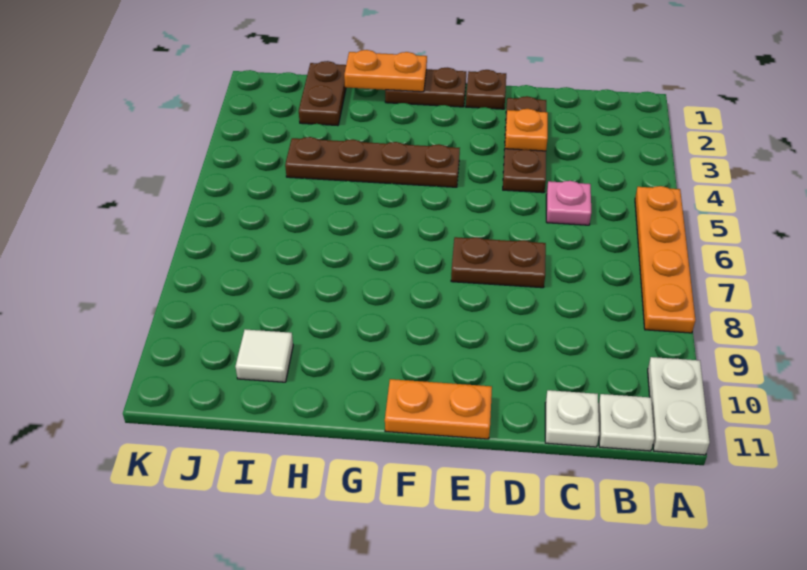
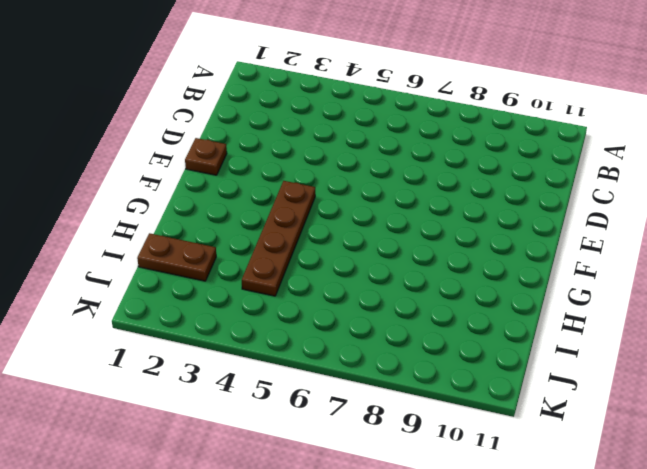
none -> orange plate A5:A8 level 1
none -> white plate A10:A11 level 1
none -> white plate B11 level 1

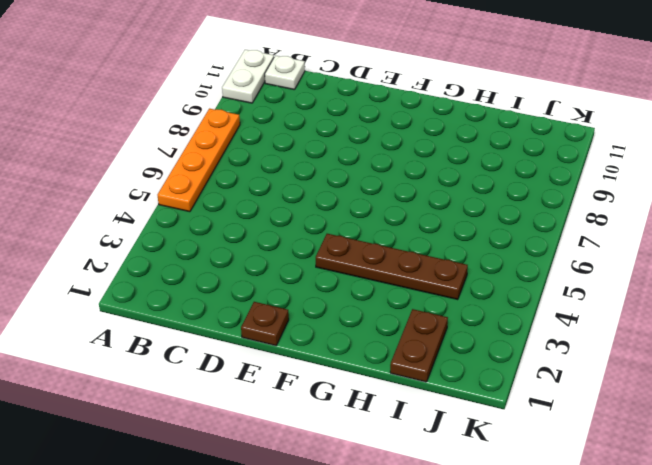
none -> pink plate C5 level 1
none -> white plate C11 level 1
none -> brown plate D2:D4 level 1

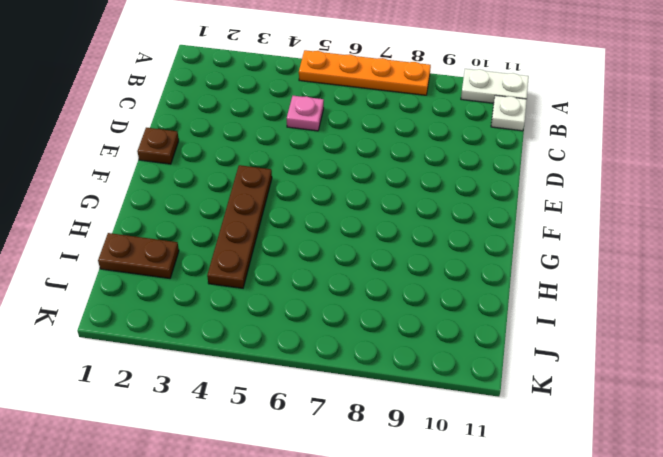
none -> white plate C11 level 1
none -> brown plate D2:D4 level 1
none -> brown plate D7:E7 level 1

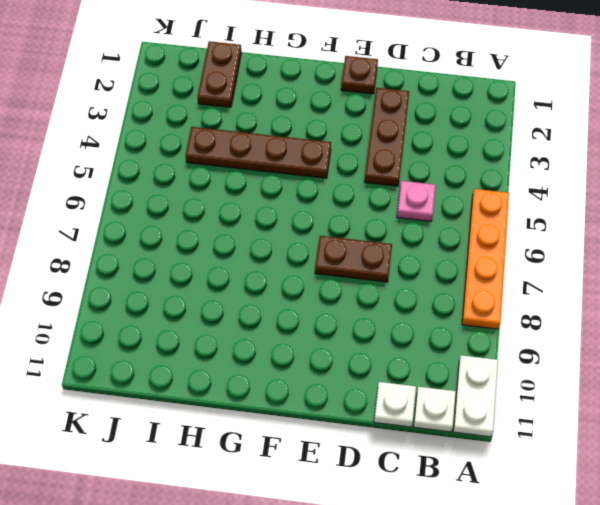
none -> orange plate E11:F11 level 1
none -> brown plate F1:G1 level 1
none -> white tile I10 level 1

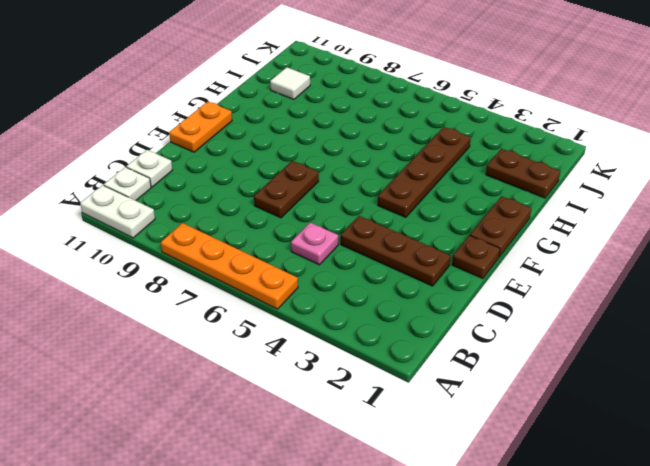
none -> orange plate D3 level 2
none -> orange plate G1:H1 level 2

